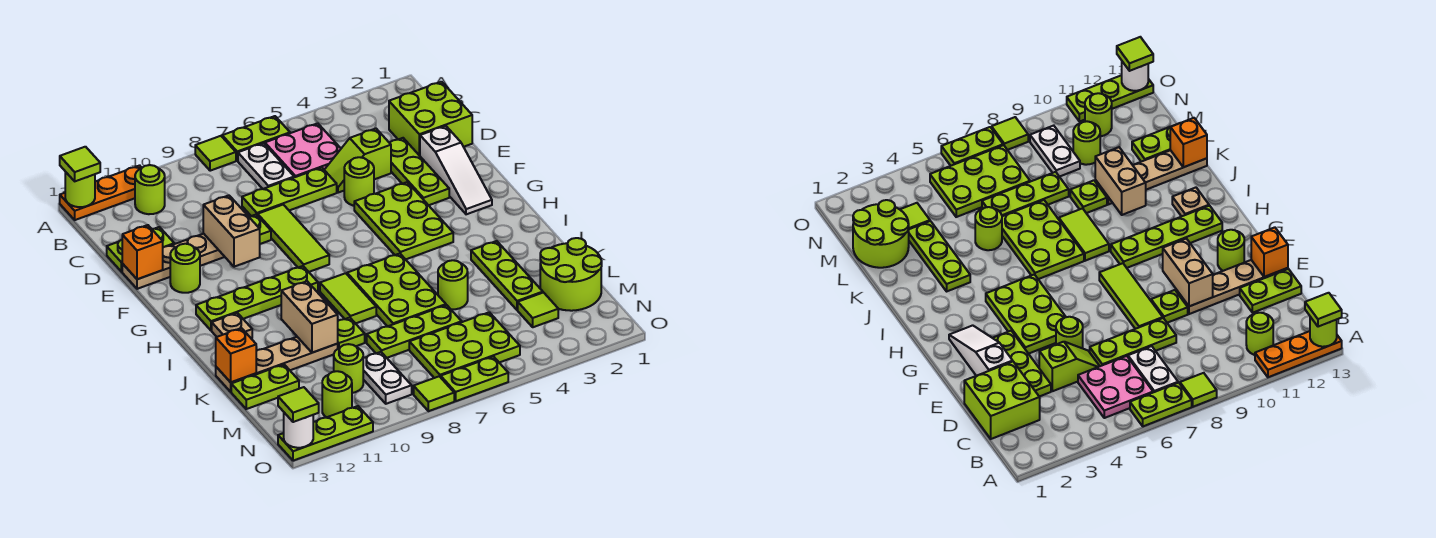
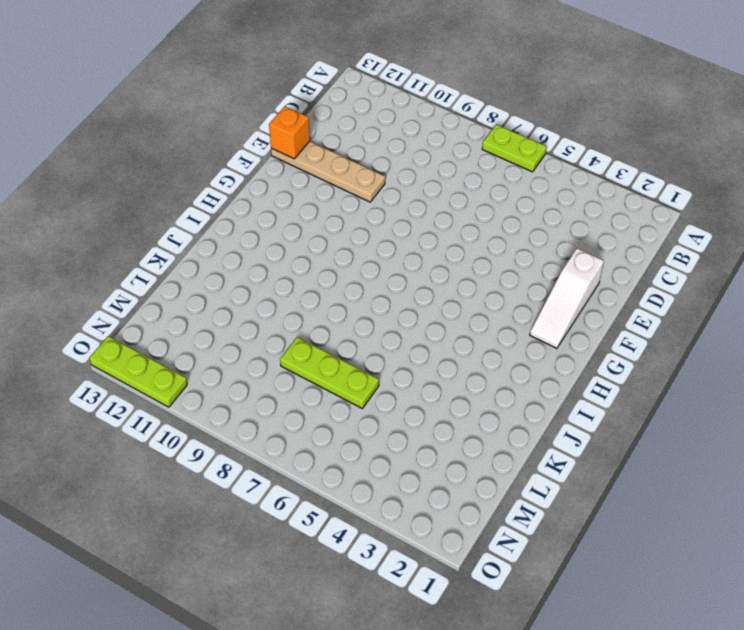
none -> lime tile A8 level 1
none -> orange plate A11:A13 level 1
none -> pink plate B5:C6 level 1
none -> white plate B7:C7 level 1

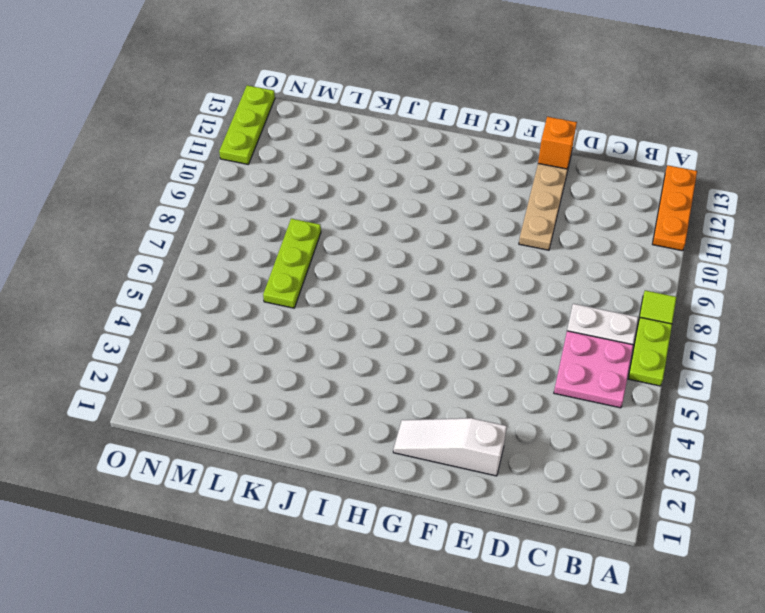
none -> lime round brick B11 level 1
none -> lime brick C1:D2 level 1
none -> lime plate D3:F3 level 1
none -> lime slope D4:D5 level 1 top 4

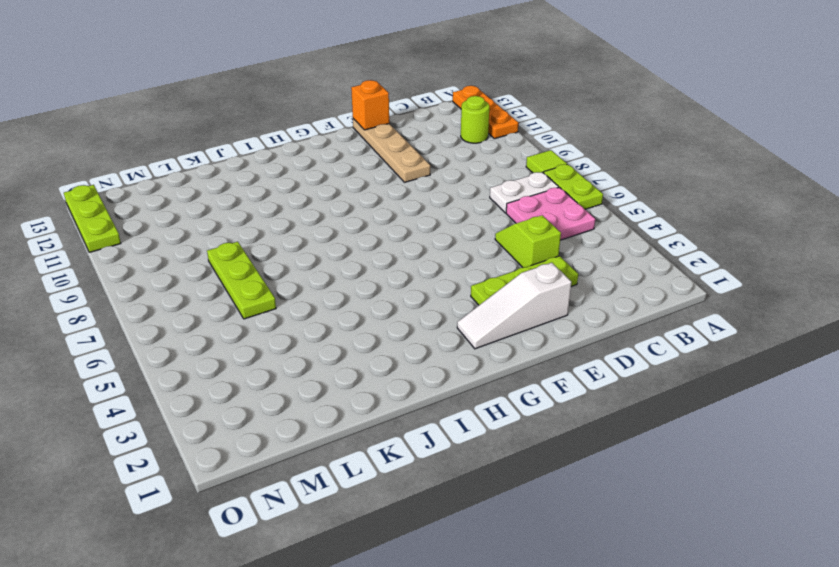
none -> lime brick C1:D2 level 1
none -> lime plate D6:D8 level 1
none -> lime plate D12:D13 level 1
none -> lime round brick E5 level 1

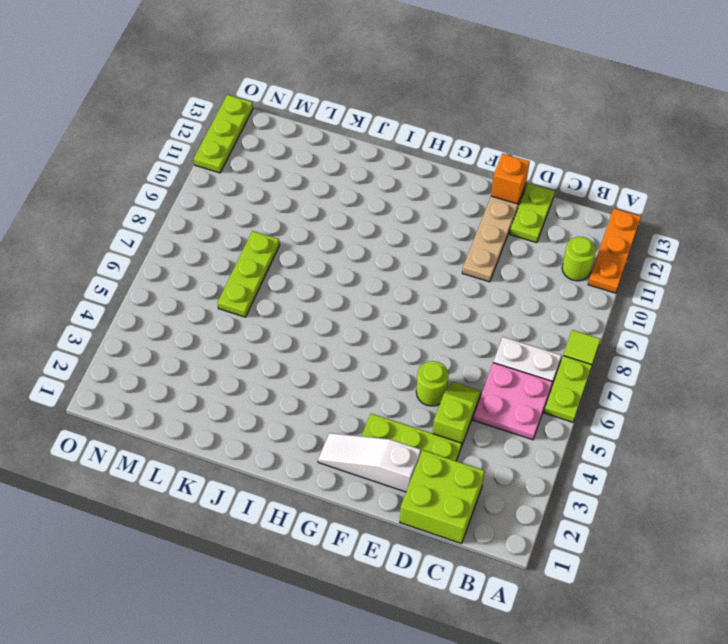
none -> lime plate D6:D8 level 1
none -> lime tile E8:G8 level 1
none -> lime plate E9 level 1
none -> lime plate F4:H5 level 1

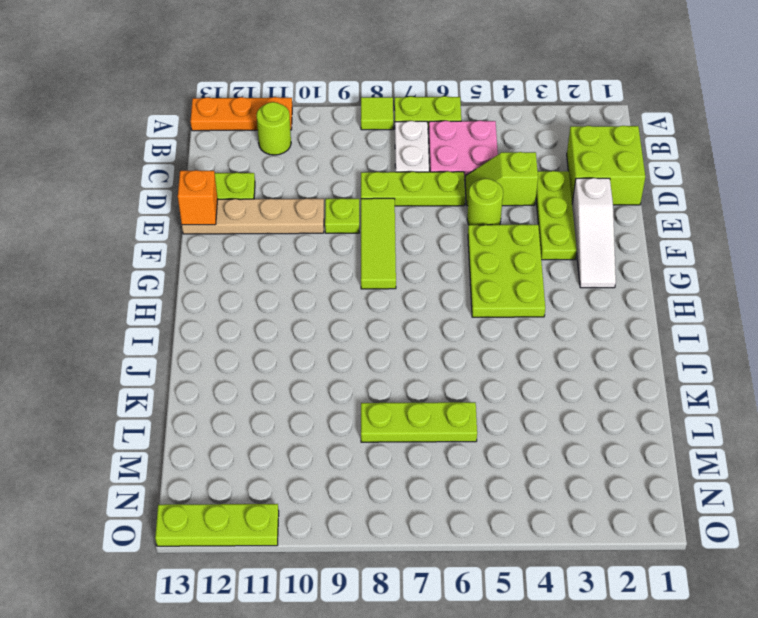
none -> lime round brick F12 level 1
none -> lime plate H9:H12 level 1
none -> lime plate I6:K7 level 1
none -> lime tile I8:J8 level 1

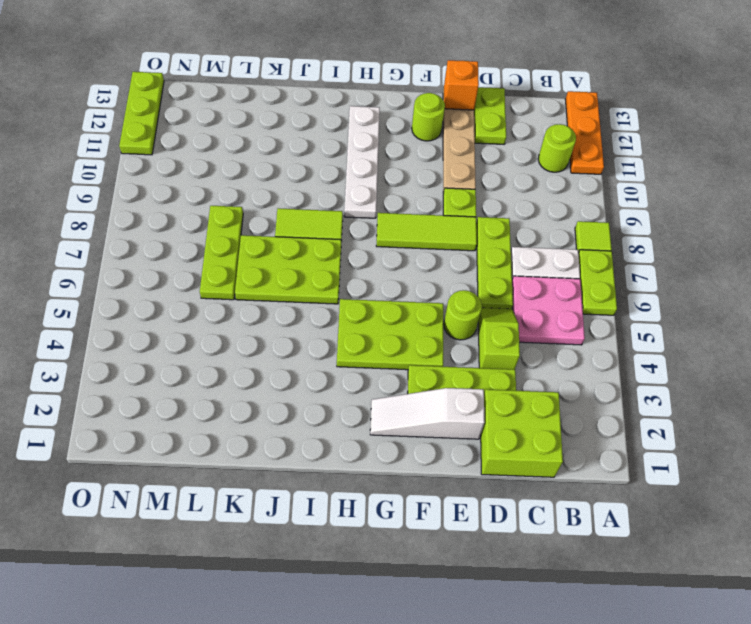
white plate H9:H12 level 1 -> lime plate H9:H12 level 1
none -> tan plate I12 level 1
none -> lime plate J3:L3 level 1
none -> lime round brick K5 level 1
none -> lime plate K9 level 1

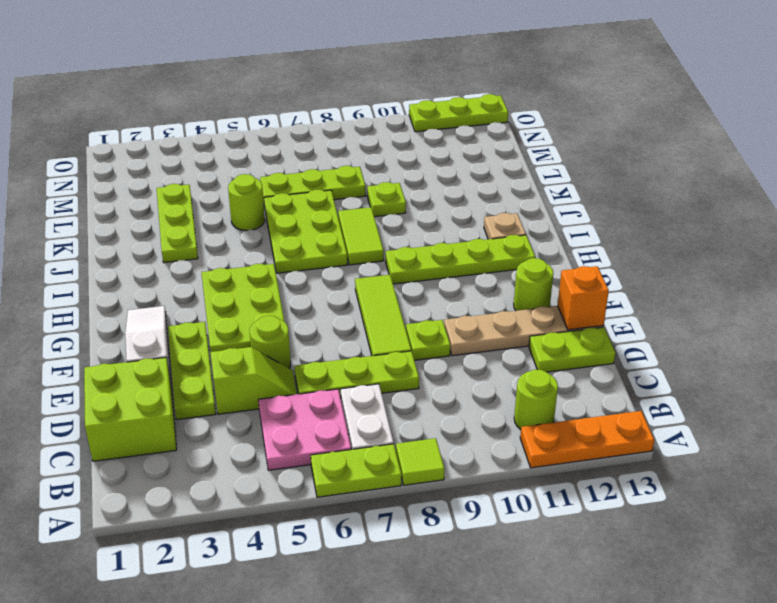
none -> tan plate K10:K13 level 1
none -> lime round brick L1:M2 level 1
none -> lime plate L12:L13 level 1
none -> lime tile M3 level 1

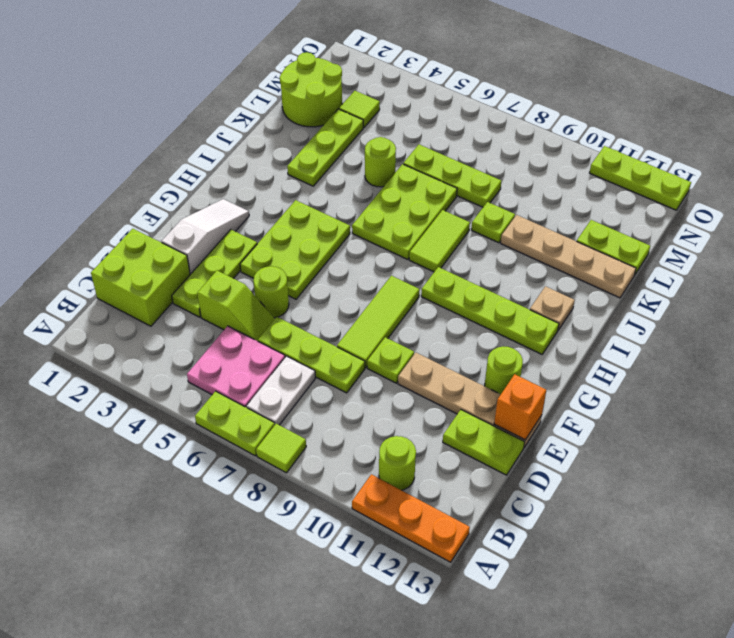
none -> lime plate M5:N7 level 1
none -> white plate M9:N9 level 1
none -> lime round brick M10 level 1
none -> lime round brick N11 level 1

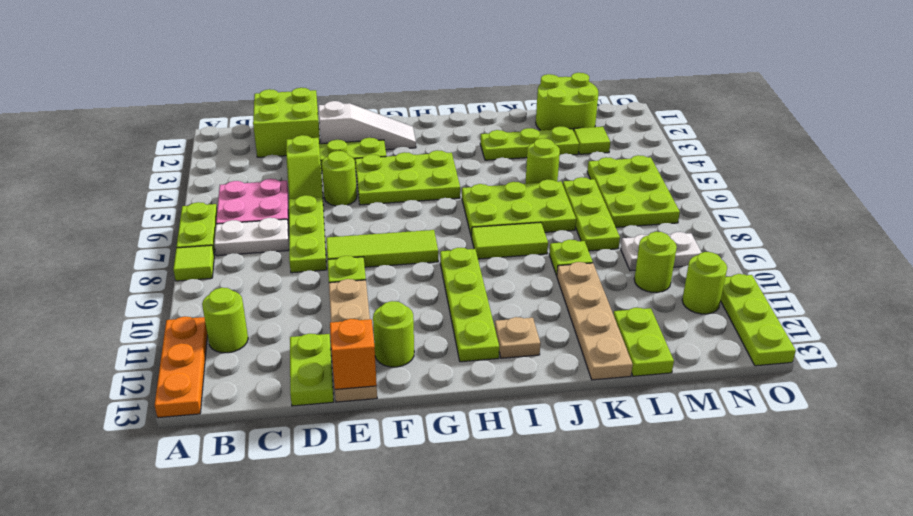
none -> lime plate O6:O7 level 1
none -> lime tile O8 level 1
none -> lime round brick A13 level 2
none -> tan brick E10:F10 level 2

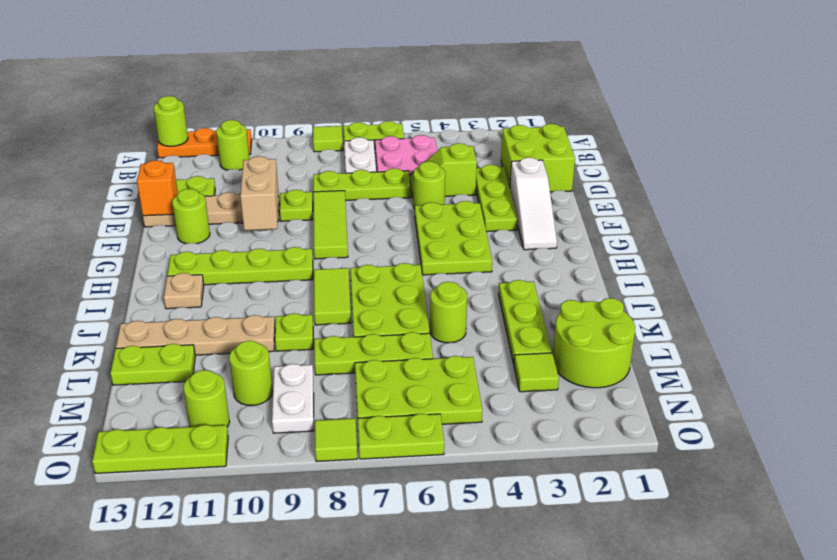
none -> tan brick J10:K10 level 2
none -> orange brick K13 level 2
none -> white round brick O13 level 2
none -> lime tile A13 level 3

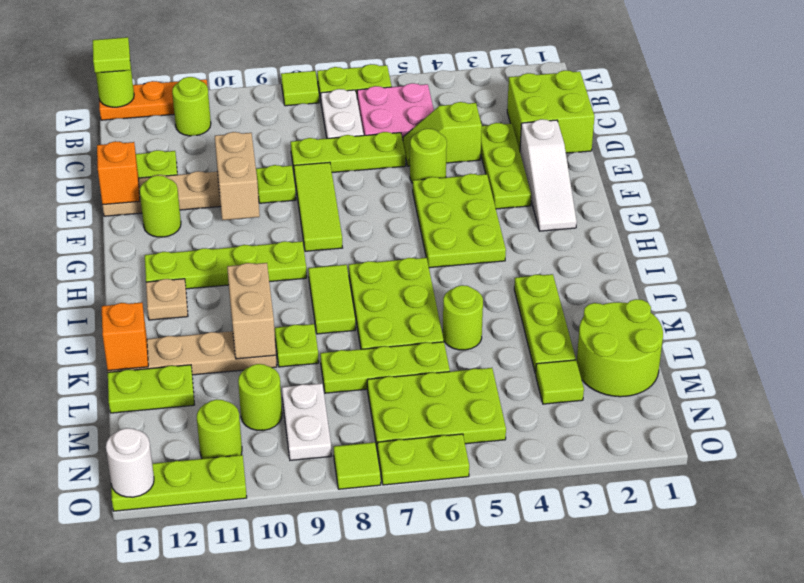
none -> lime tile O13 level 3

